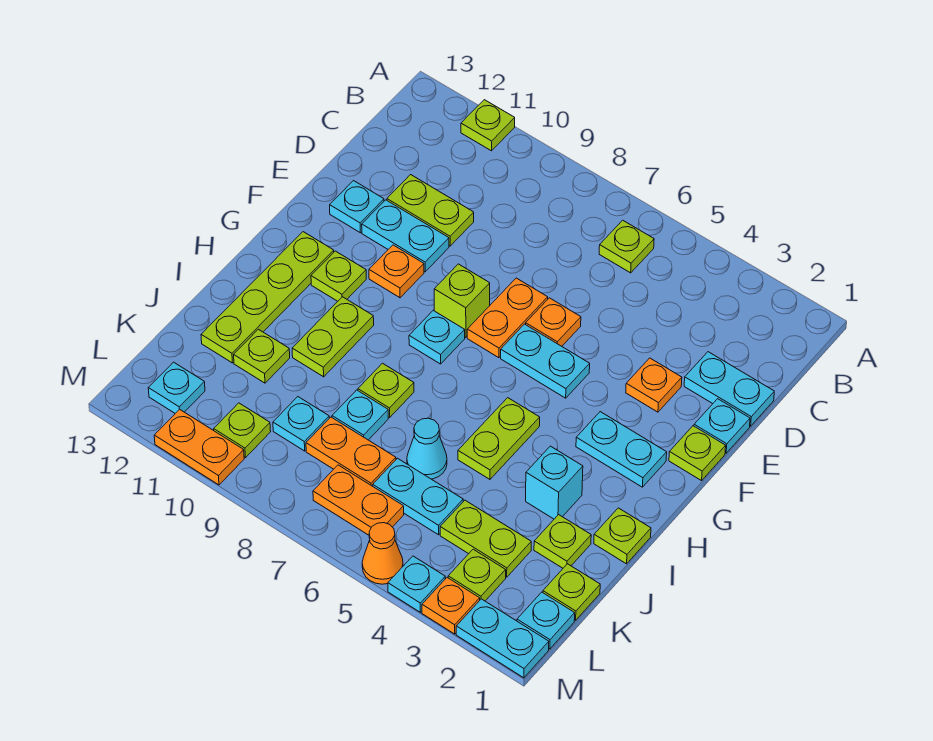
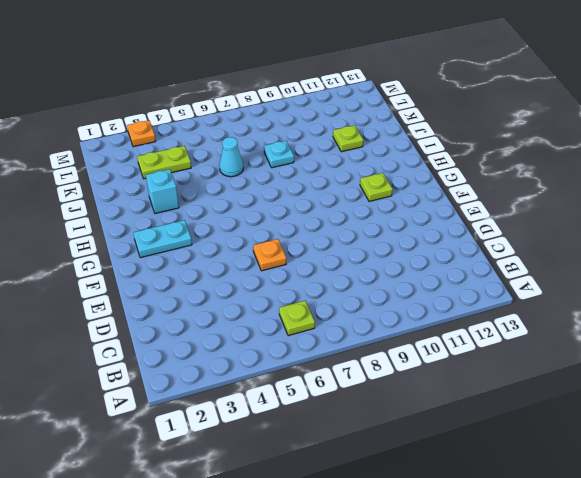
none -> lime plate A11 level 1
none -> cyan plate D1:D2 level 1
none -> lime plate D10:D11 level 1
none -> cyan plate E1 level 1

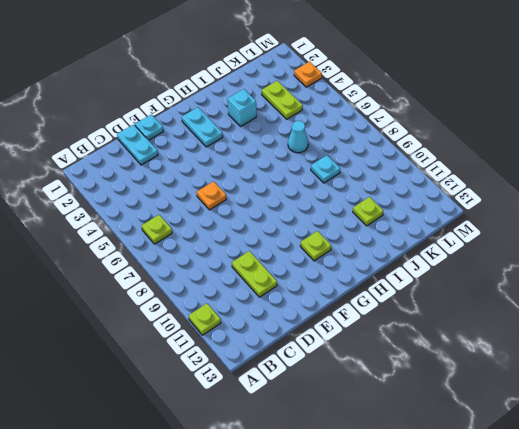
none -> orange plate E3 level 1
none -> orange plate E7:F7 level 1
none -> cyan plate E10:E11 level 1
none -> cyan plate E12 level 1

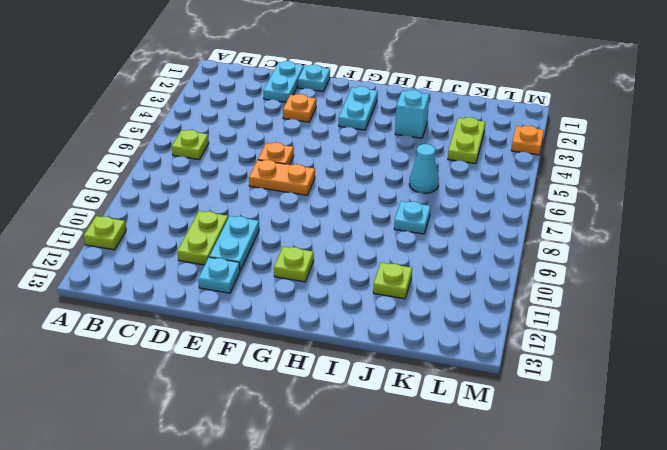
none -> lime plate F1 level 1
none -> cyan plate F5:F6 level 1
none -> lime brick F8 level 1
none -> orange plate F10 level 1

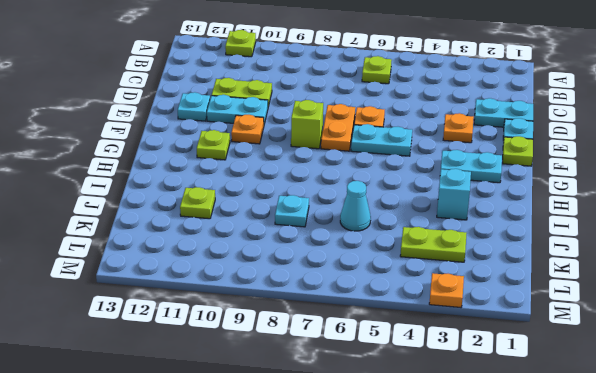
none -> cyan plate G8 level 1
none -> lime plate G12:J12 level 1
none -> lime plate H5:I5 level 1
none -> lime plate H10:I10 level 1

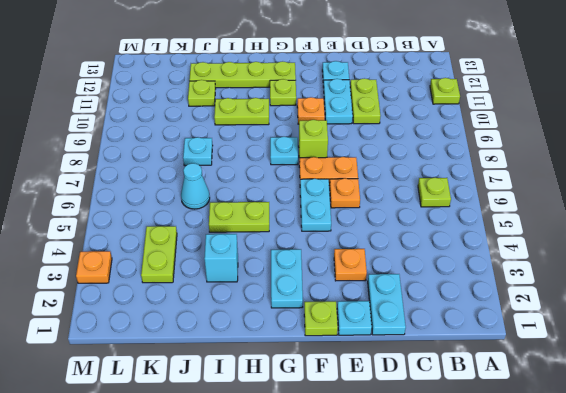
none -> lime plate I1 level 1
none -> lime plate I8 level 1
none -> lime plate J2 level 1
none -> lime plate K1 level 1

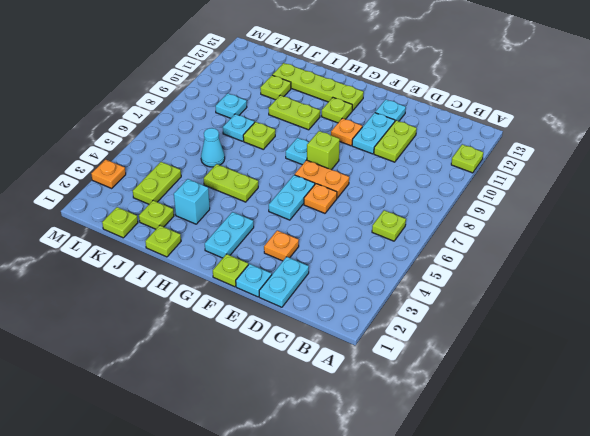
none -> cyan plate K5:K6 level 1
none -> orange plate K7:K8 level 1
none -> cyan plate L1 level 1
none -> lime plate L3 level 1

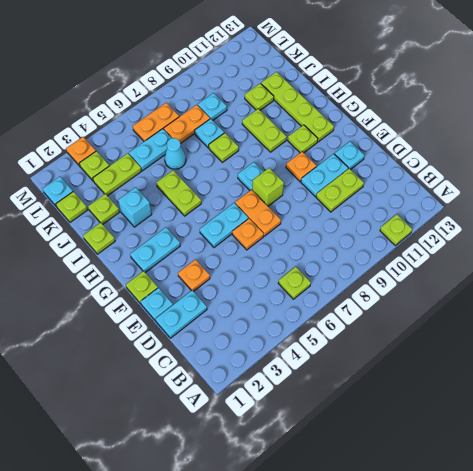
none -> lime plate L10 level 1
none -> cyan plate L12 level 1
none -> cyan plate M1:M2 level 1
none -> cyan plate M4 level 1

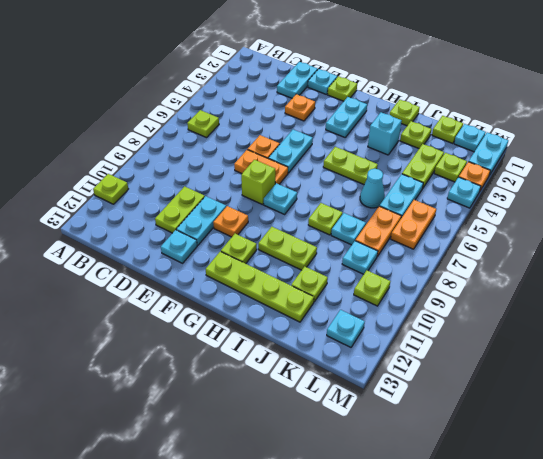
none -> orange cone M5 level 1
none -> orange plate M10:M11 level 1

